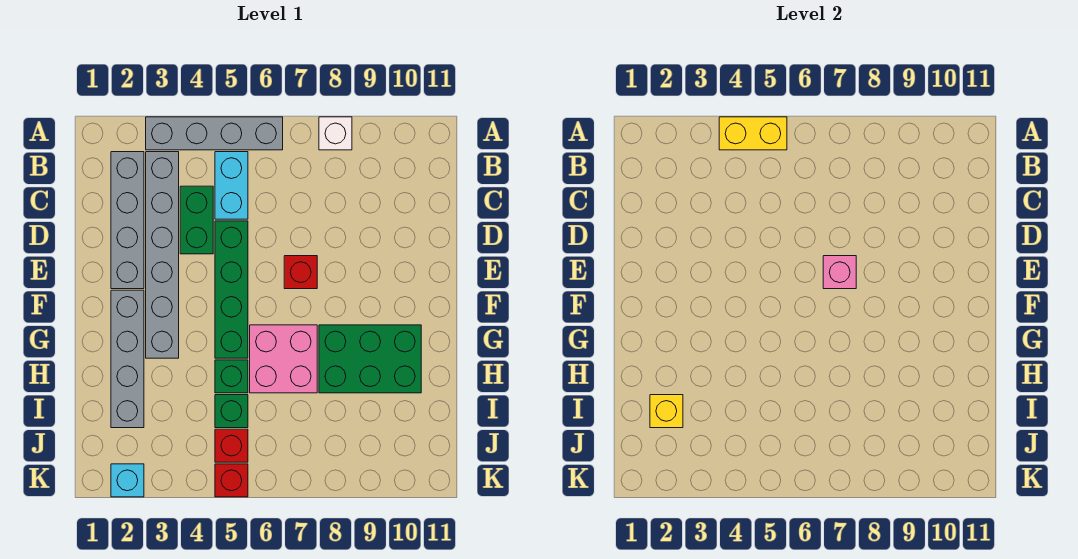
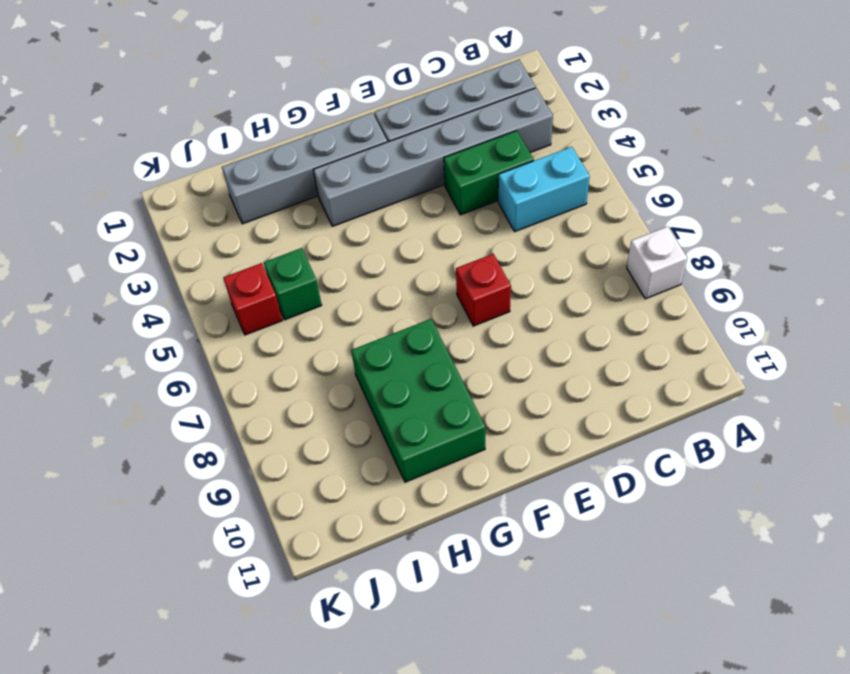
none -> grey brick A3:A6 level 1
none -> green brick D5:G5 level 1
none -> pink brick G6:H7 level 1

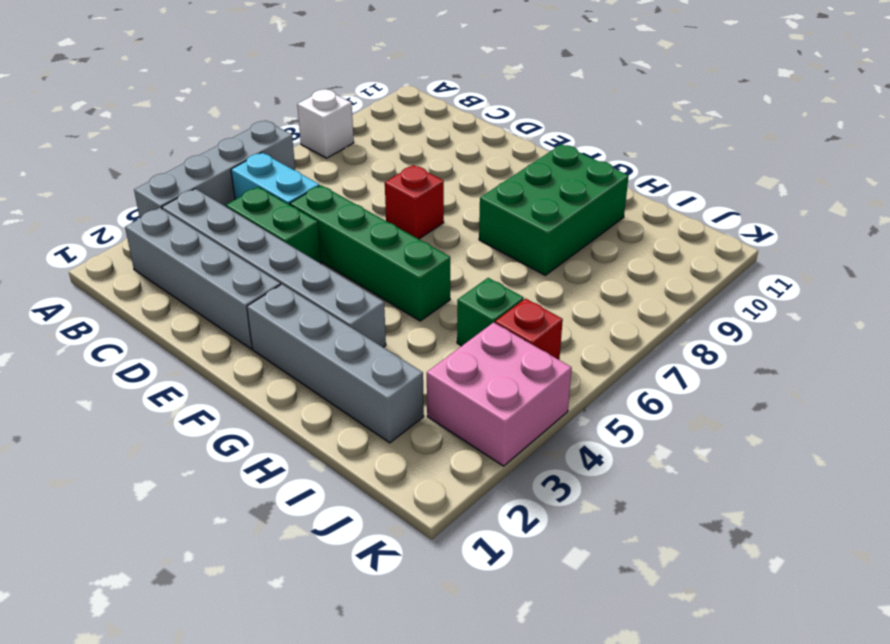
pink brick J3:K4 level 1 -> pink brick G6:H7 level 1
none -> green brick H5 level 1
none -> cyan brick K2 level 1
none -> red brick K5 level 1

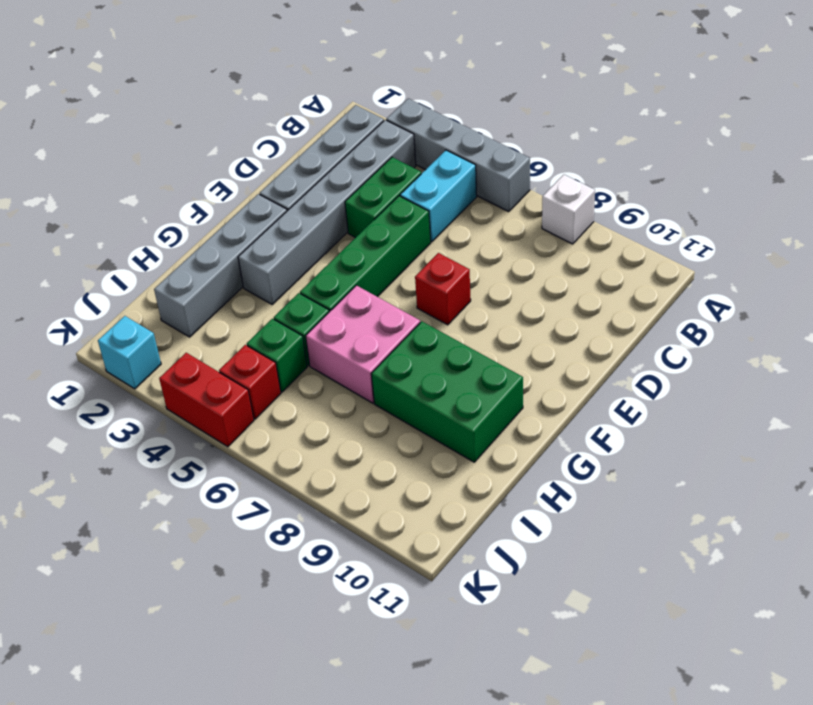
red brick K4:K5 level 1 -> red brick K5 level 1
none -> yellow brick A4:A5 level 2
none -> pink brick E7 level 2
none -> yellow brick I2 level 2

